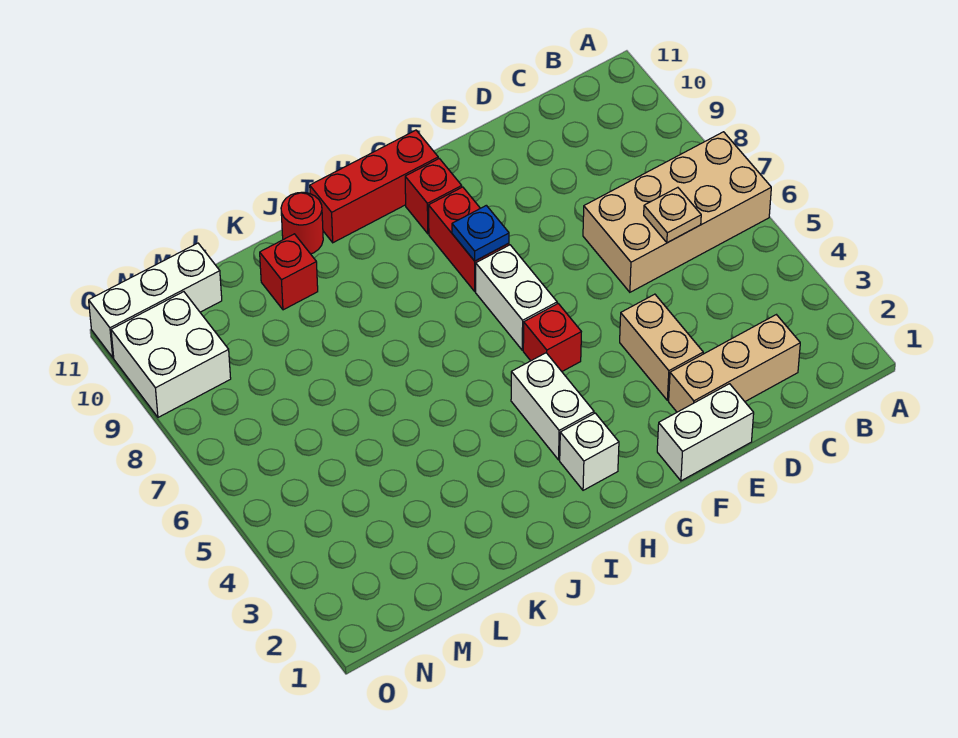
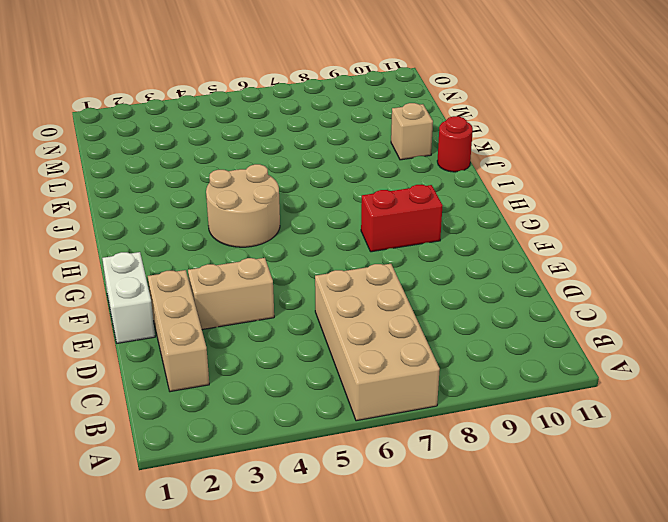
tan round brick H4:I5 level 1 -> white brick H3:H4 level 1
tan brick K10 level 1 -> red brick K10 level 1
none -> red brick G5 level 1
none -> white brick G6:G7 level 1
none -> red brick G10 level 1

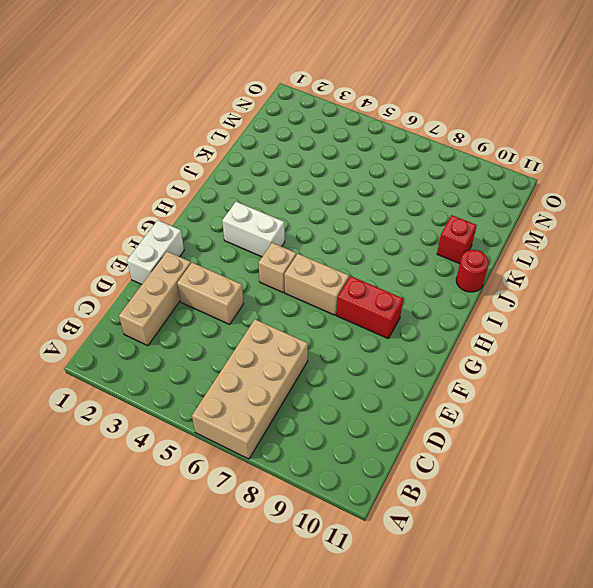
tan brick G5 level 1 -> red brick G5 level 1
tan brick G6:G7 level 1 -> white brick G6:G7 level 1
none -> red brick G10 level 1
none -> red brick G11:I11 level 1
none -> white brick H2 level 1

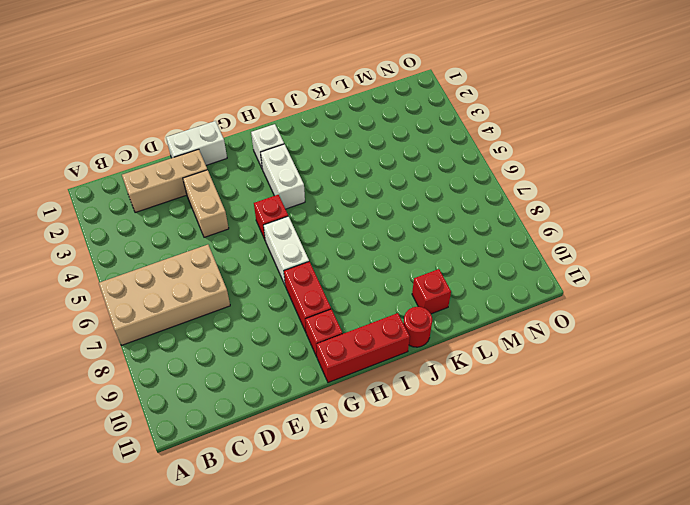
none -> white brick M11:O11 level 1
none -> white brick N9:O10 level 1
none -> tan plate C6 level 2

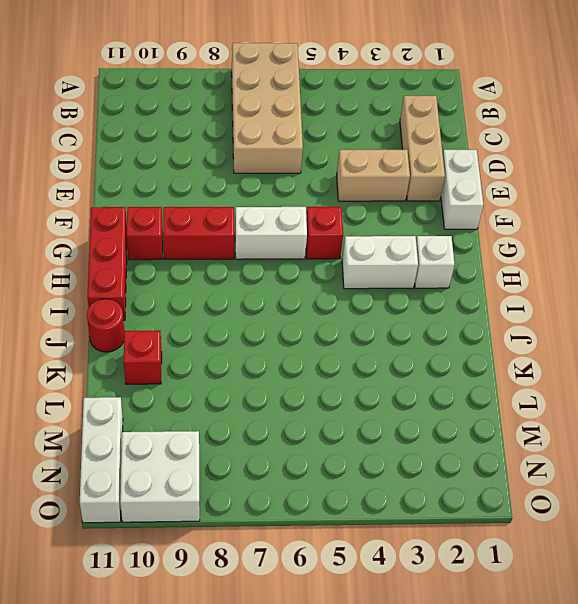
none -> tan plate C6 level 2
none -> blue plate G8 level 2

